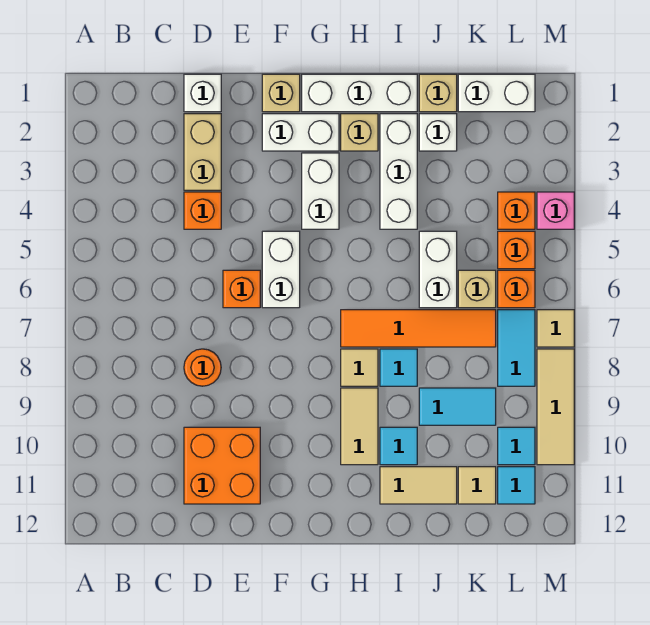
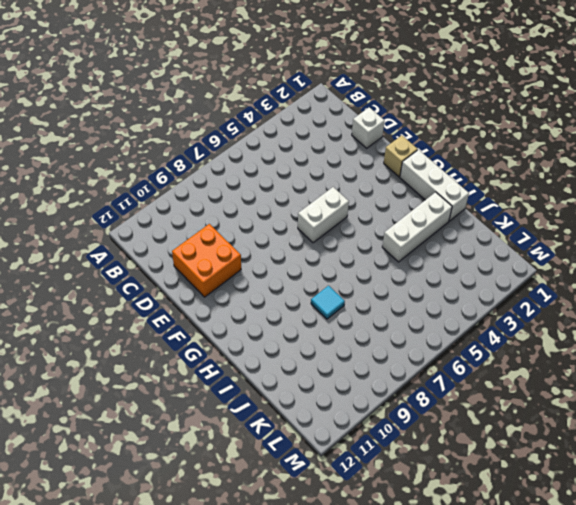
none -> tan brick D2:D3 level 1
none -> orange brick D4 level 1
none -> orange round brick D8 level 1
none -> orange brick E6 level 1

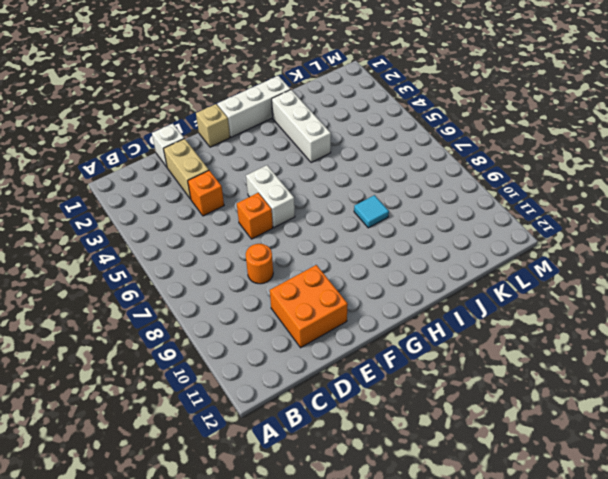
none -> white brick F2:G2 level 1
none -> white brick G3:G4 level 1
none -> tan brick H2 level 1
none -> orange tile H7:K7 level 1

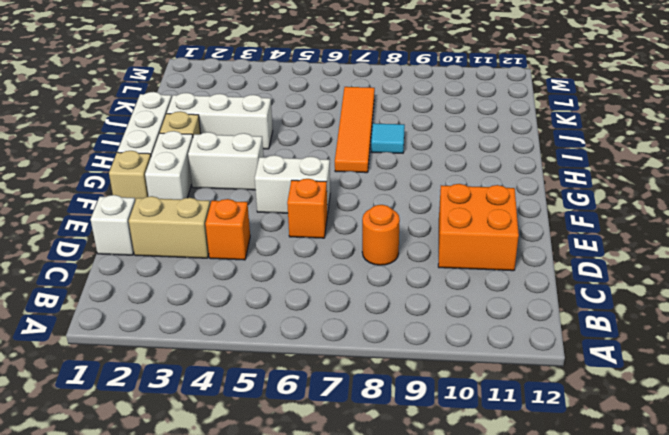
none -> tan tile H8 level 1
none -> tan tile H9:H10 level 1
none -> cyan tile I10 level 1
none -> tan tile I11:J11 level 1

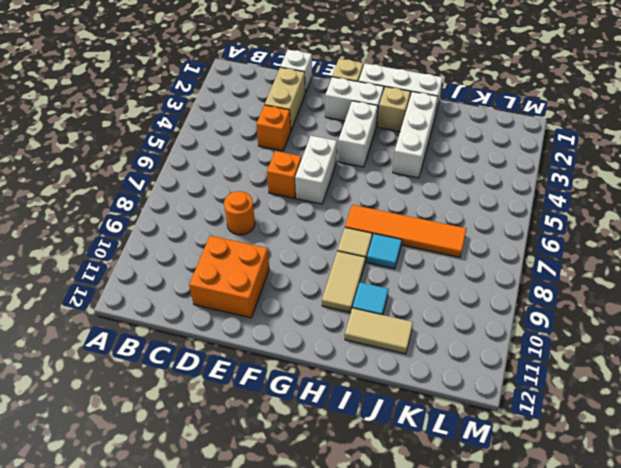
none -> tan brick J1 level 1
none -> white brick J2 level 1
none -> white brick J5:J6 level 1
none -> cyan tile J9:K9 level 1

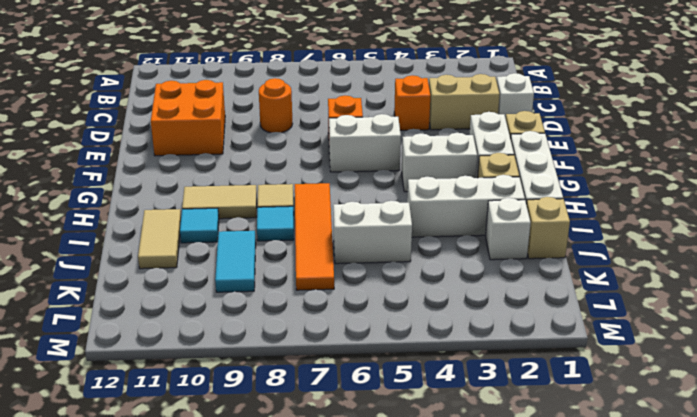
none -> white brick K1:L1 level 1
none -> tan brick K6 level 1
none -> tan tile K11 level 1
none -> orange brick L4 level 1

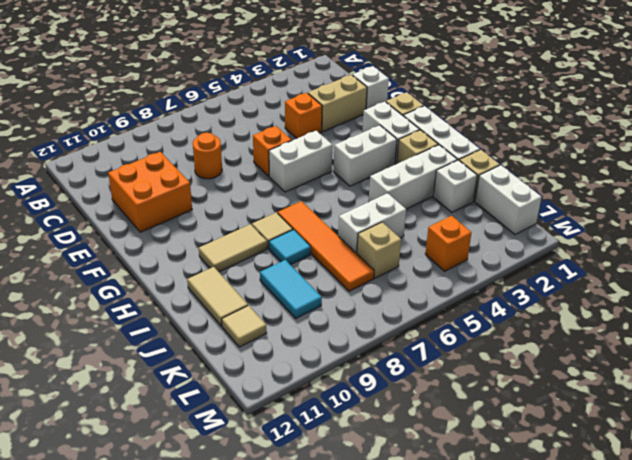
none -> cyan tile I10 level 1
none -> orange brick L5 level 1
none -> orange brick L6 level 1
none -> cyan tile L7:L8 level 1

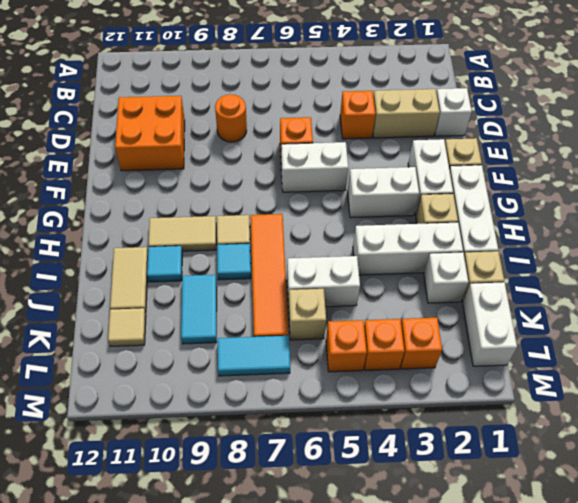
orange brick L3 level 1 -> orange brick L6 level 1
none -> cyan tile L10 level 1
none -> cyan tile L11 level 1
none -> pink brick M4 level 1
none -> tan tile M7 level 1

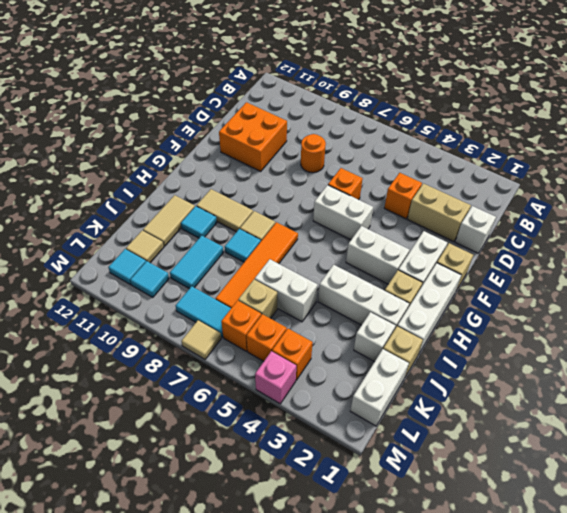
none -> tan tile M8:M10 level 1

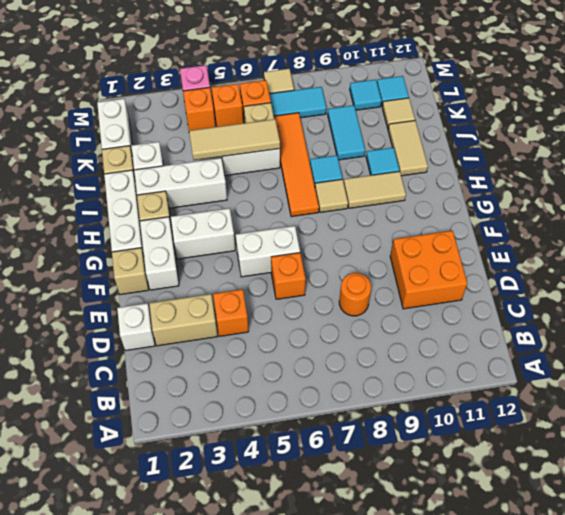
tan tile J4:J6 level 2 -> tan tile M8:M10 level 1

